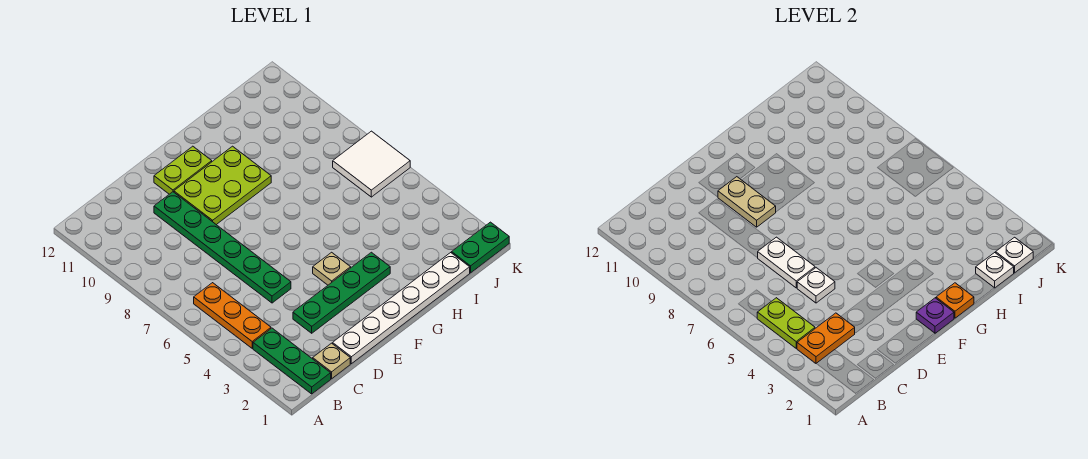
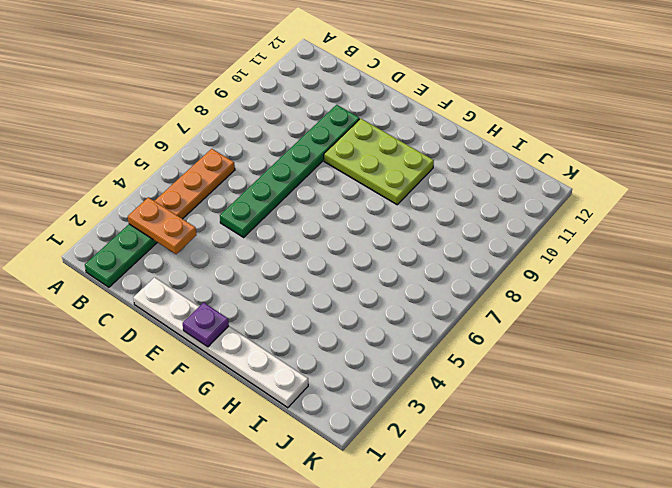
none -> tan plate C1 level 1
none -> green plate D3:G3 level 1
none -> lime plate E11:F11 level 1

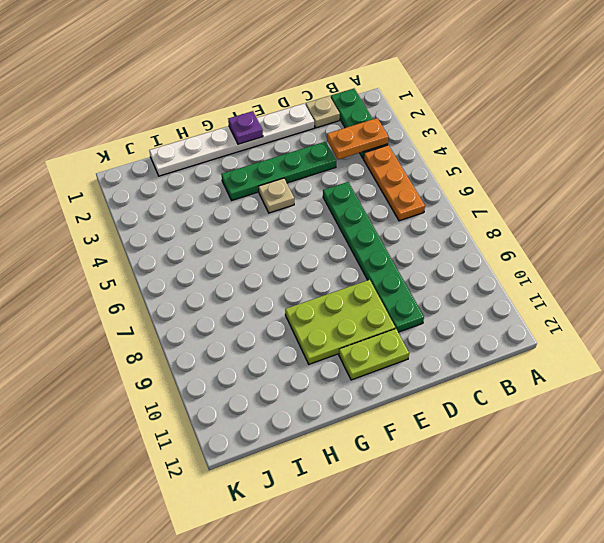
none -> green plate J1:K1 level 1
none -> white tile J6:K7 level 1
none -> lime plate B4:B5 level 2

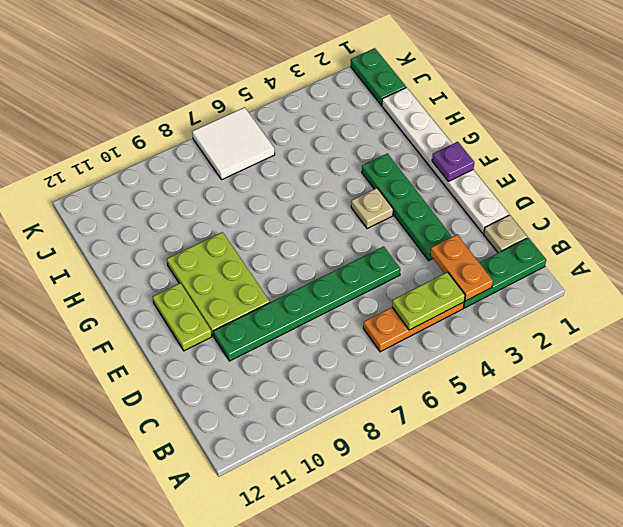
none -> white plate D5 level 2
none -> white plate D6:D7 level 2
none -> tan plate E9:E10 level 2

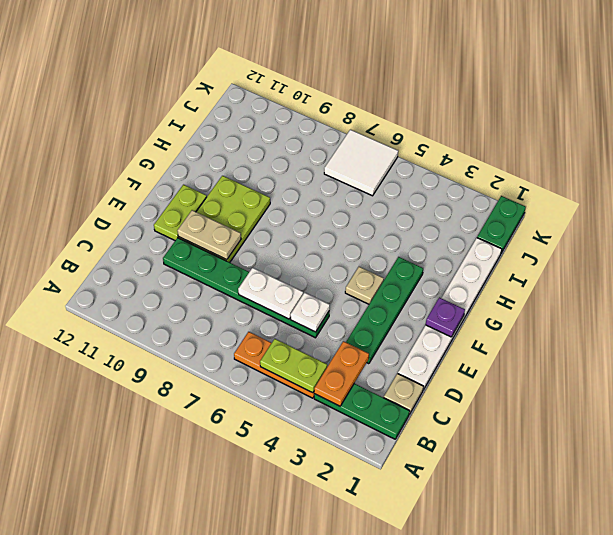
none -> orange plate G1 level 2
none -> white plate I1 level 2
none -> white plate J1 level 2

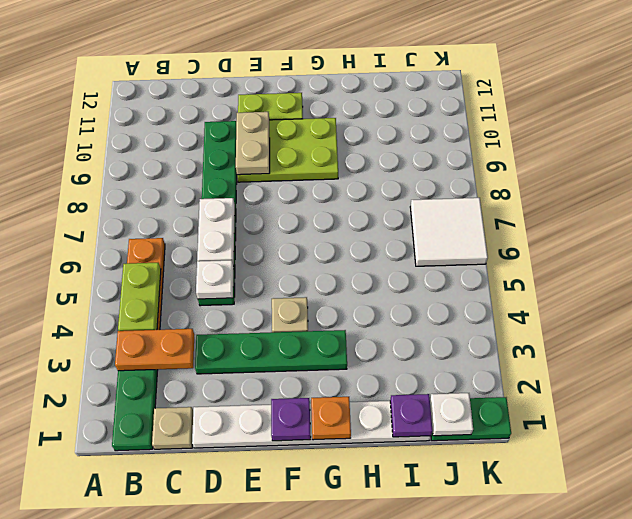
purple plate I1 level 2 -> white plate I1 level 2

